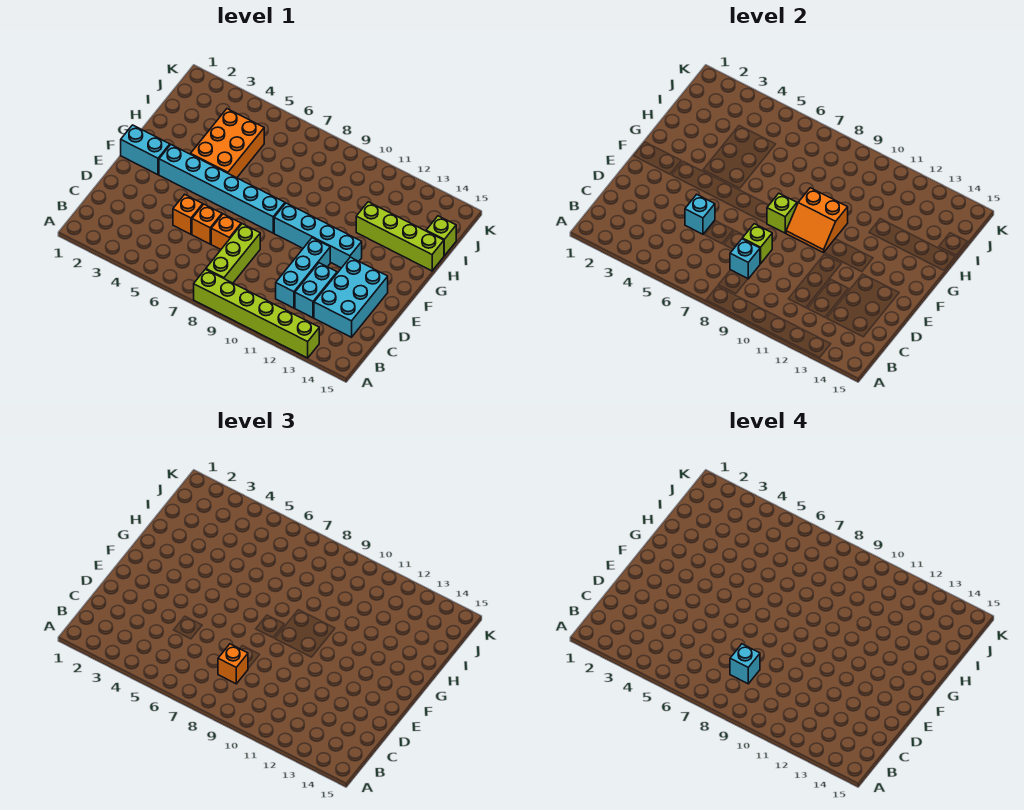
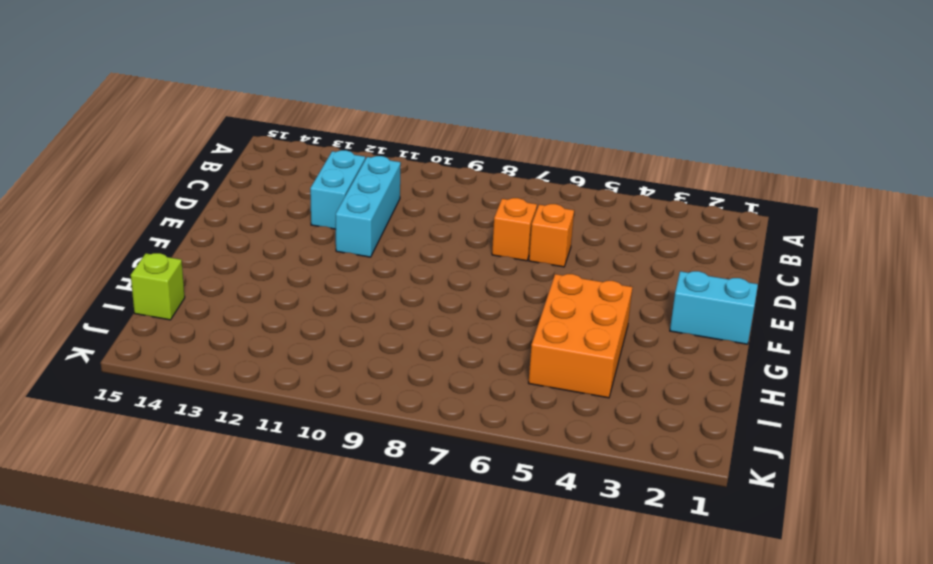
none -> lime brick A8:A13 level 1
none -> lime brick B8:D8 level 1
none -> cyan brick C13:E14 level 1

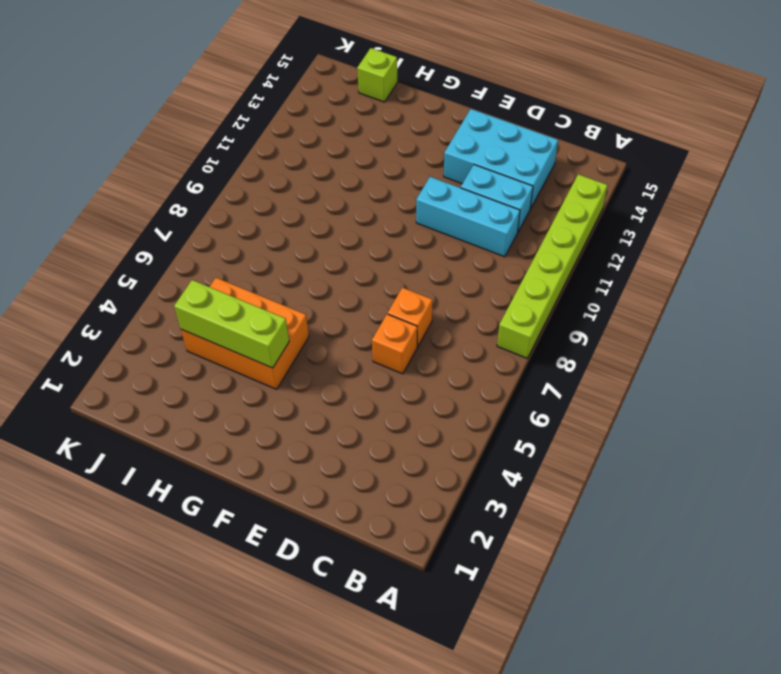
lime brick G4:I4 level 2 -> lime brick B8:D8 level 1
none -> orange brick D5 level 1
none -> cyan brick F1:F2 level 1
none -> cyan brick F3:F8 level 1

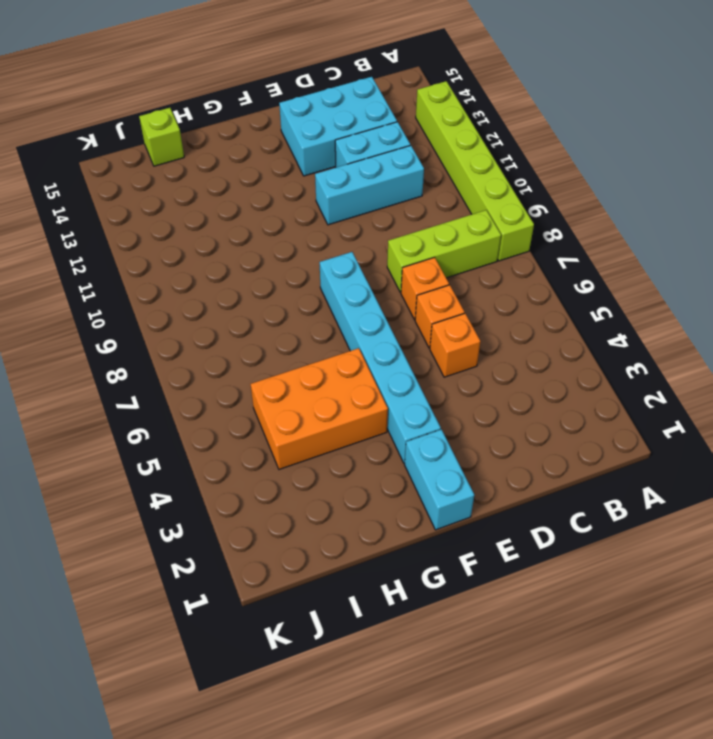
none -> cyan brick F9:F12 level 1
none -> lime brick H12:H15 level 1
none -> cyan brick C8 level 2

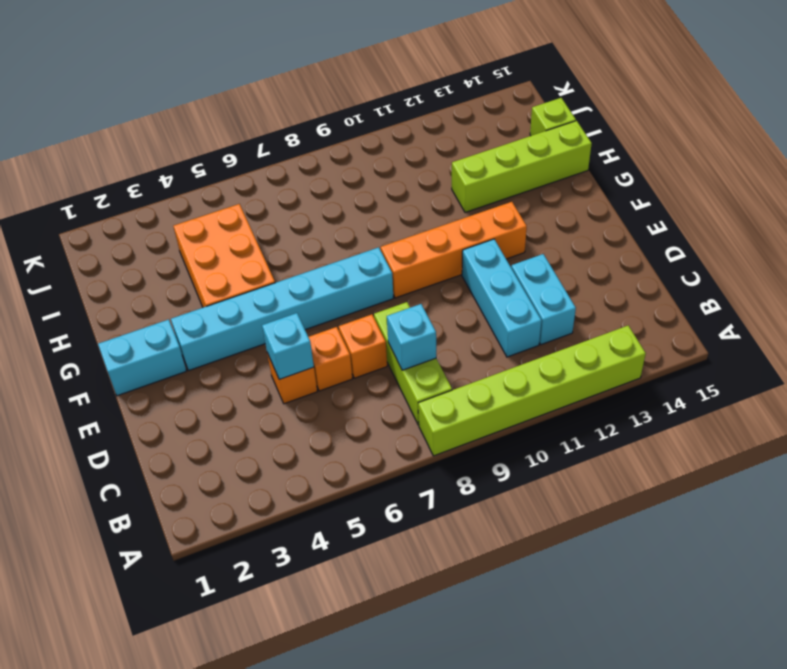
orange brick F9:F12 level 1 -> cyan brick F9:F12 level 1
none -> cyan brick C13:E14 level 1
none -> lime brick D8 level 2
none -> lime brick F8 level 2

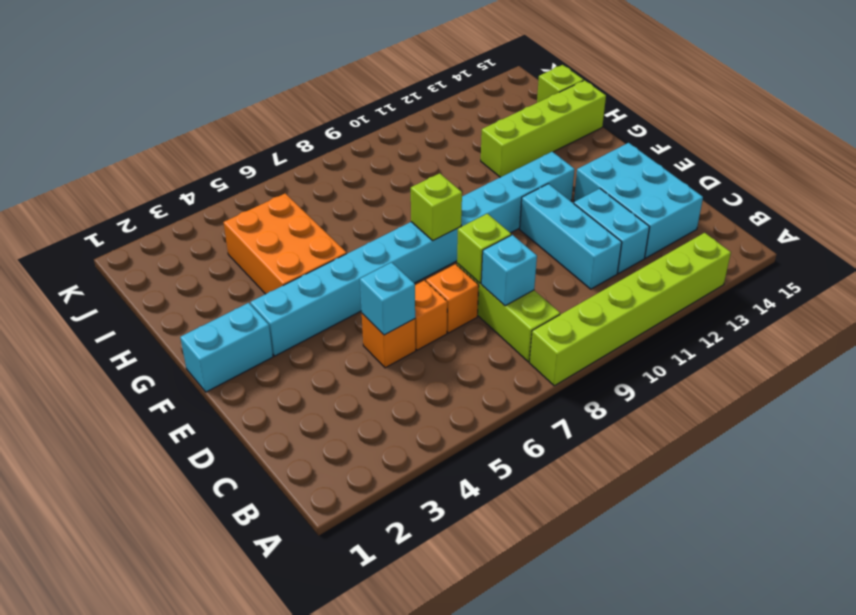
none -> orange slope F9:G10 level 2 top G
none -> orange brick C8 level 3
none -> cyan brick C8 level 4

